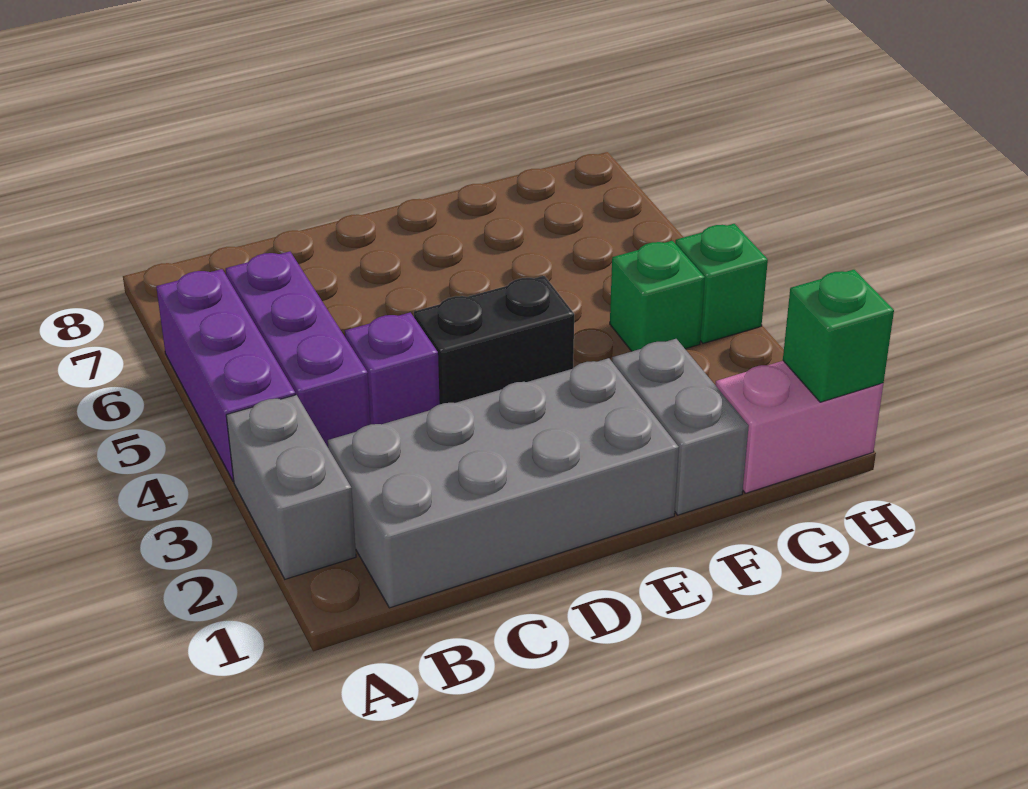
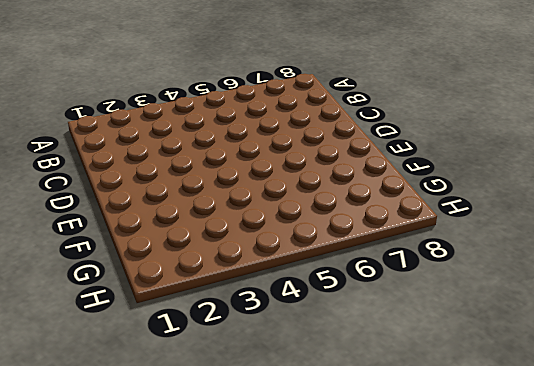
none -> grey brick A2:A3 level 1
none -> purple brick A4:A6 level 1

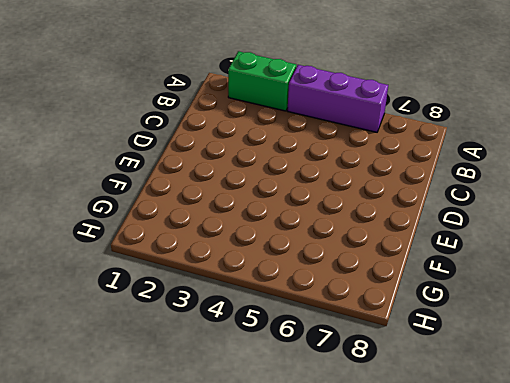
green brick A2:A3 level 1 -> grey brick A2:A3 level 1
none -> grey brick B1:E2 level 1
none -> purple brick B4:B6 level 1

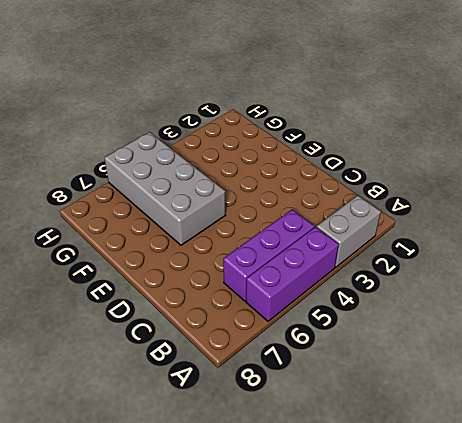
grey brick E5:H6 level 1 -> grey brick B1:E2 level 1
none -> purple brick C4 level 1
none -> black brick D4:E4 level 1

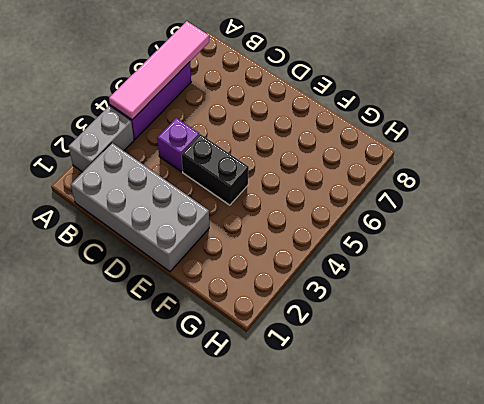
pink tile A4:A7 level 2 -> none
none -> purple brick B4:B6 level 1
none -> grey brick F1:F2 level 1

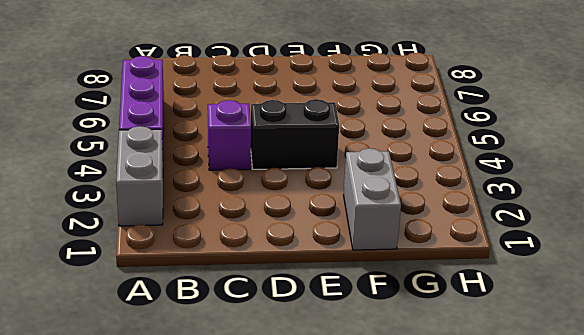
none -> grey brick B1:E2 level 1
none -> purple brick B4:B6 level 1

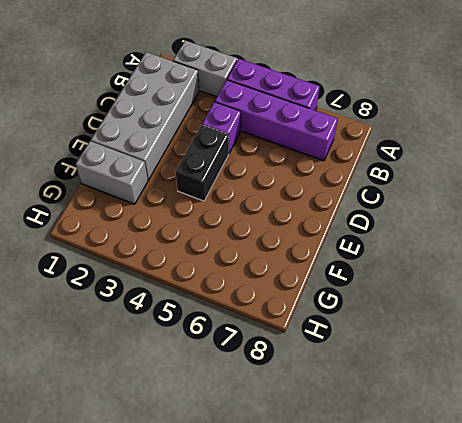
purple brick B4:B7 level 1 -> purple brick B4:B6 level 1
none -> pink brick G1:H1 level 1
none -> green brick G4 level 1

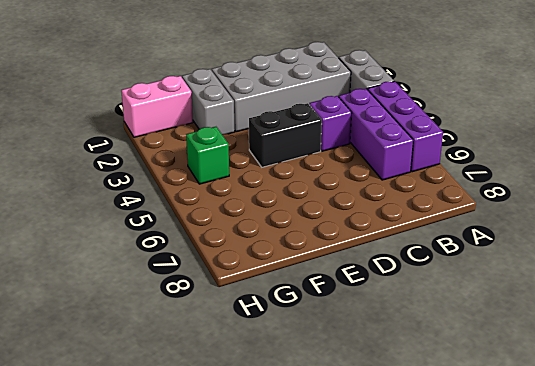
none -> green brick H4 level 1
none -> green brick H1 level 2

